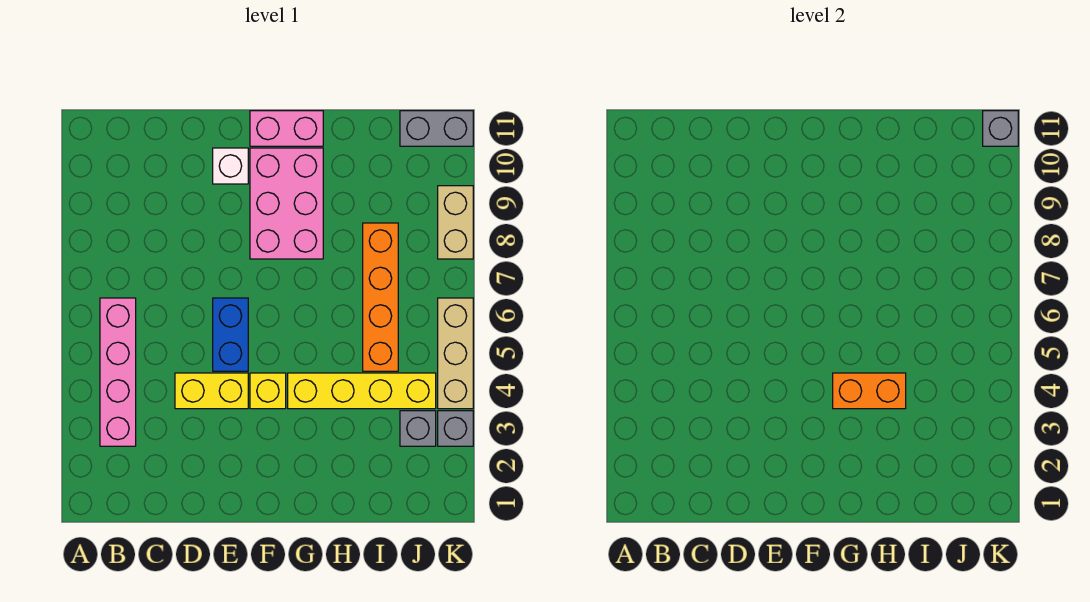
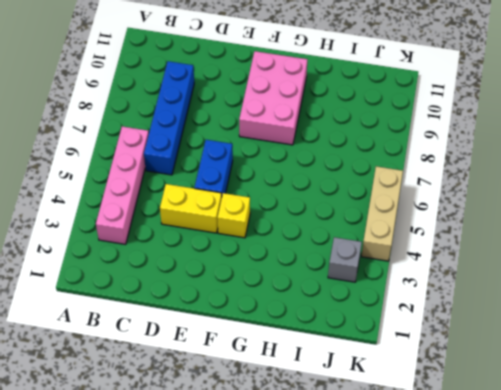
blue brick C6:C9 level 1 -> none
none -> white brick E10 level 1
none -> pink brick F11:G11 level 1
none -> yellow brick G4:J4 level 1

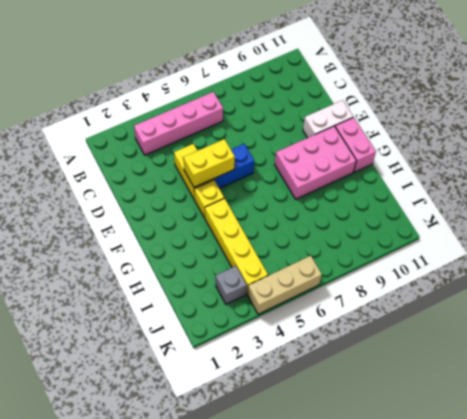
yellow brick E4:E5 level 2 -> none
white brick E10:E11 level 1 -> white brick E10 level 1
none -> orange brick I5:I8 level 1
none -> grey brick J11:K11 level 1
none -> grey brick K3 level 1

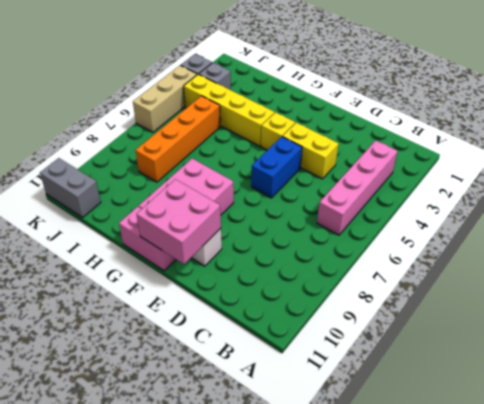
pink brick E10:F11 level 2 -> none
none -> tan brick K8:K9 level 1
none -> orange brick G4:H4 level 2
none -> grey brick K11 level 2

